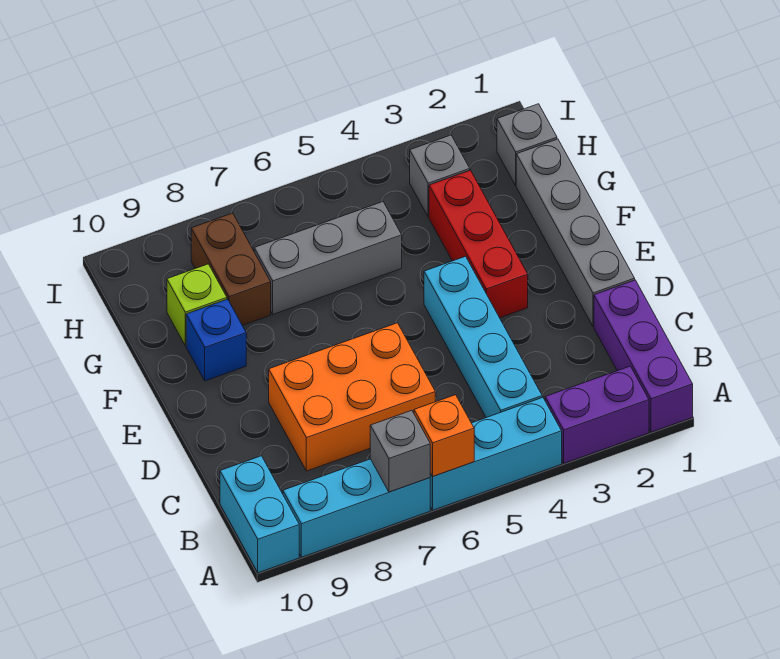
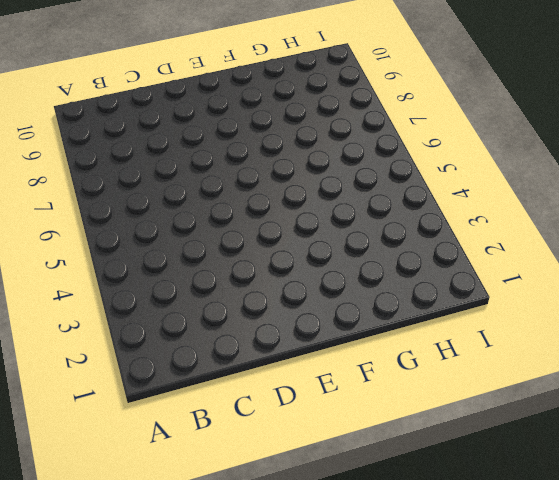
none -> purple brick A1:C1 level 1
none -> purple brick A2:A3 level 1
none -> cyan brick A4:A6 level 1

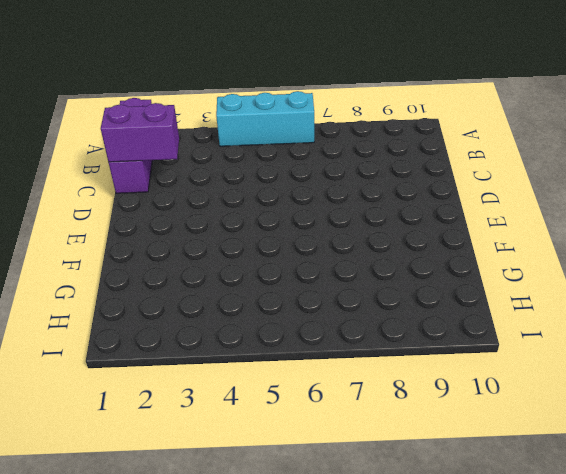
purple brick C1:C2 level 2 -> purple brick A2:A3 level 1
none -> cyan brick A7:A9 level 1
none -> cyan brick A10:B10 level 1
none -> cyan brick B4:E4 level 1

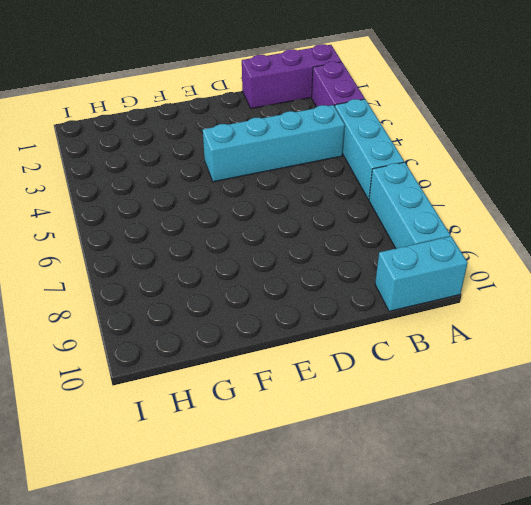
none -> orange brick C6:D8 level 1
none -> grey brick D1:G1 level 1
none -> red brick E3:G3 level 1

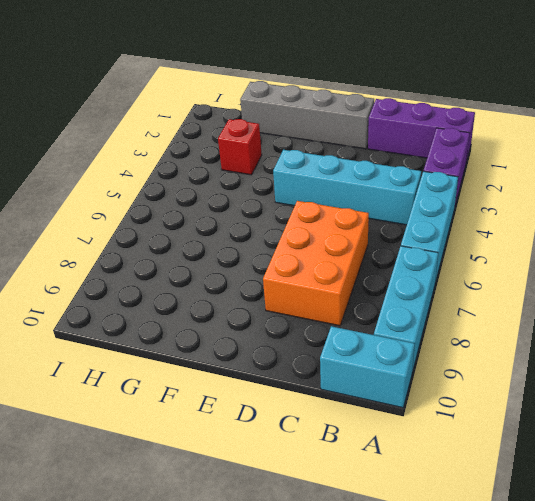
red brick G3 level 1 -> red brick E3:G3 level 1
none -> blue brick F9 level 1
none -> grey brick G5:G7 level 1
none -> brown brick G8:H8 level 1

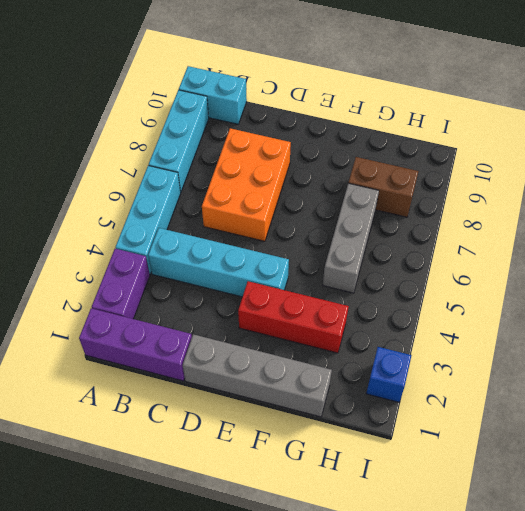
blue brick I2 level 1 -> blue brick F9 level 1
none -> lime brick G9 level 1
none -> grey brick H1 level 1
none -> grey brick H3 level 1

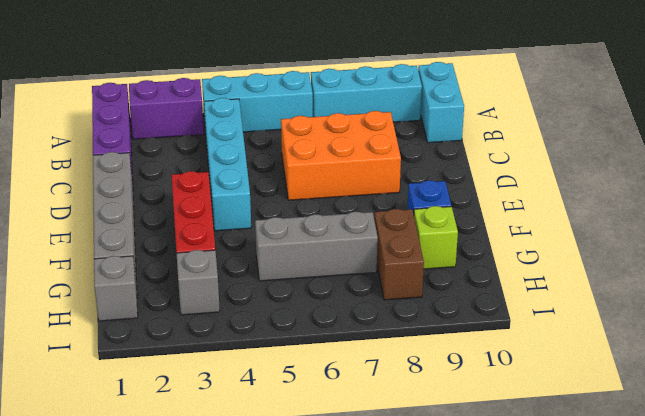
none -> orange brick A6 level 2
none -> grey brick A7 level 2

